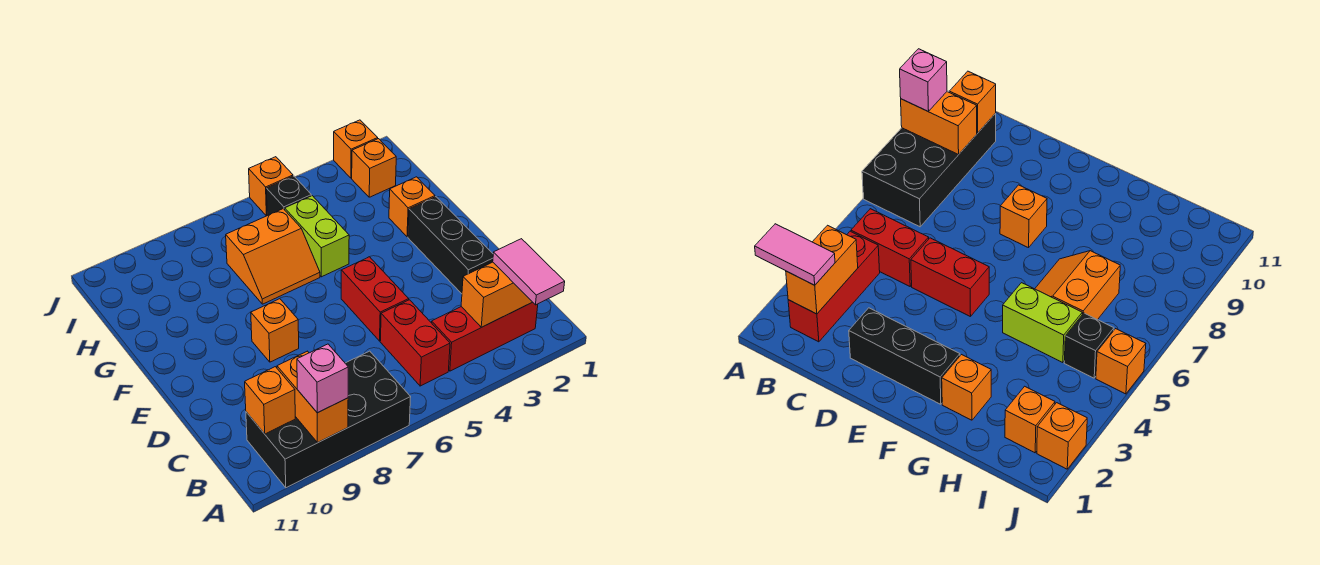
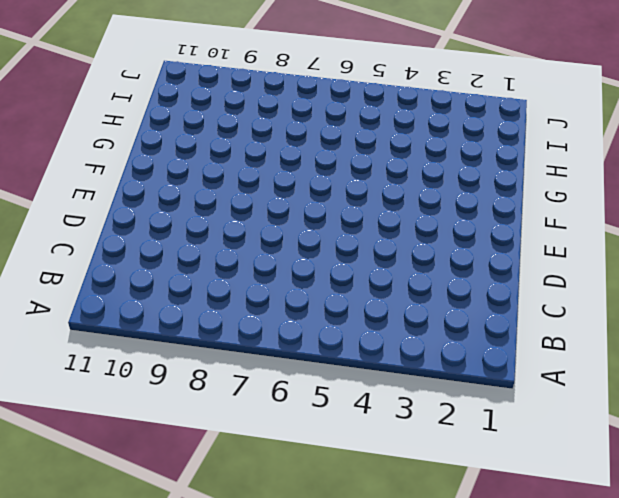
none -> black brick A7:B10 level 1
none -> red brick B2:B4 level 1
none -> red brick B5:C5 level 1

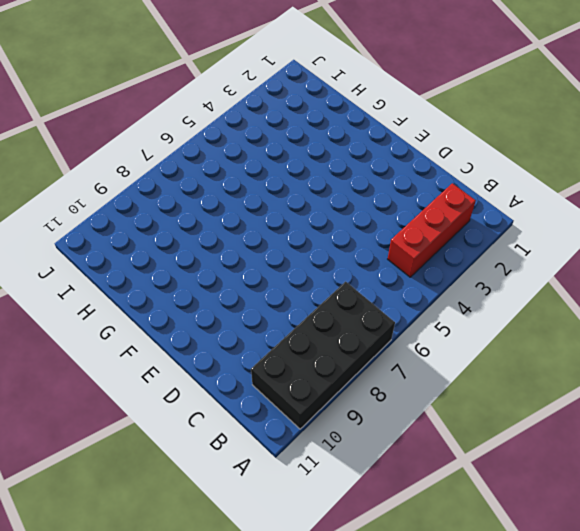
none -> red brick B5:C5 level 1
none -> black brick D2:F2 level 1
none -> red brick D5:E5 level 1

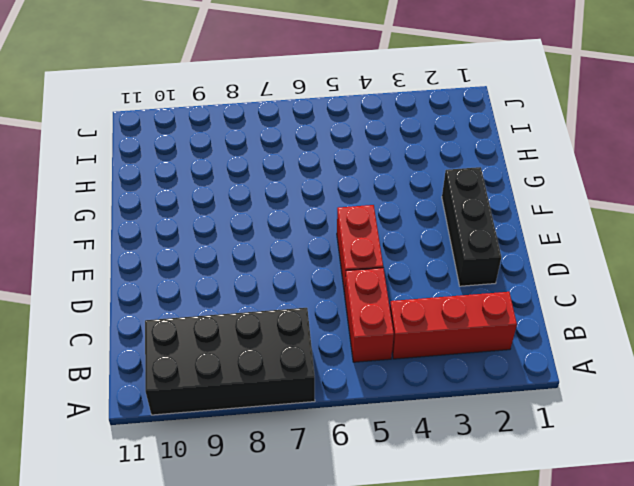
none -> orange brick E8 level 1
none -> orange brick G2 level 1
none -> lime brick G5:H5 level 1

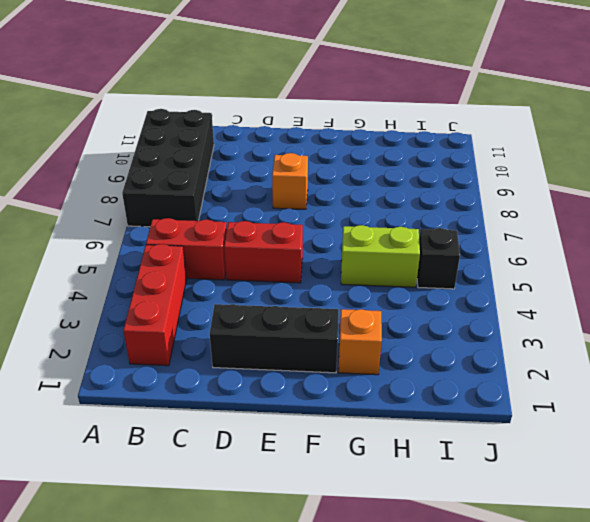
none -> orange slope G6:H7 level 1 top H
none -> orange brick I2 level 1
none -> orange brick J2 level 1

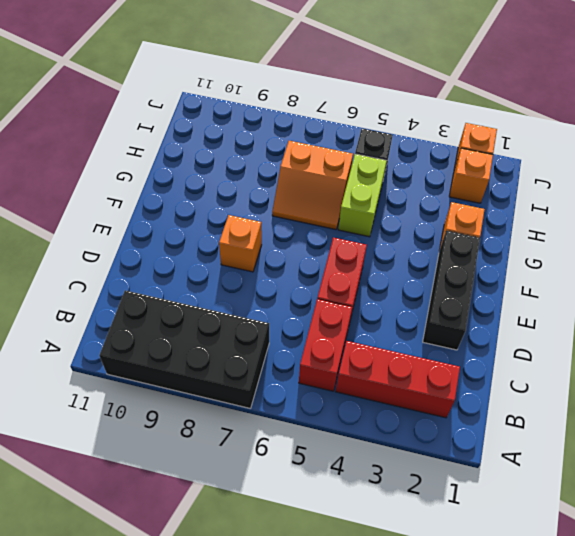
none -> orange brick J5 level 1
none -> orange brick A9:B9 level 2
none -> orange brick B2:B3 level 2

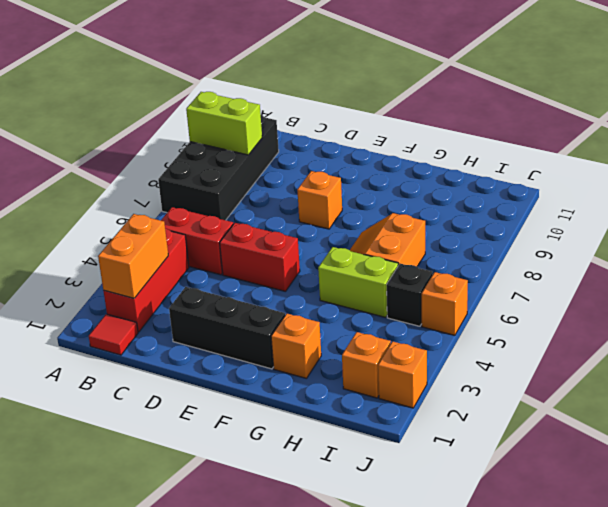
lime brick A9:B9 level 2 -> orange brick A9:B9 level 2
red tile B1 level 1 -> none
none -> orange brick B10 level 2
none -> pink tile A2:B2 level 3
none -> pink brick A9 level 3

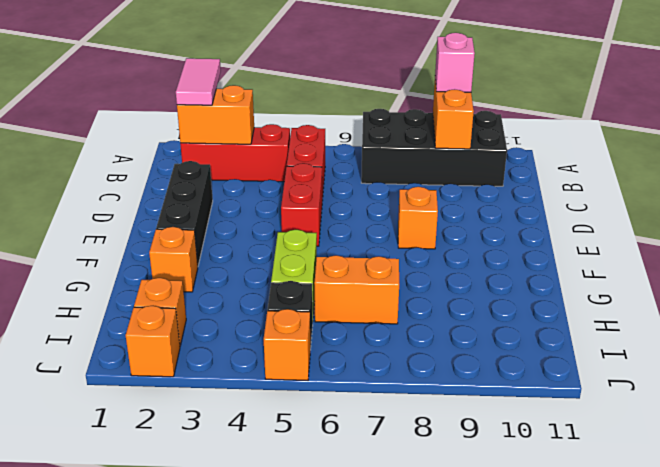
none -> orange brick B10 level 2

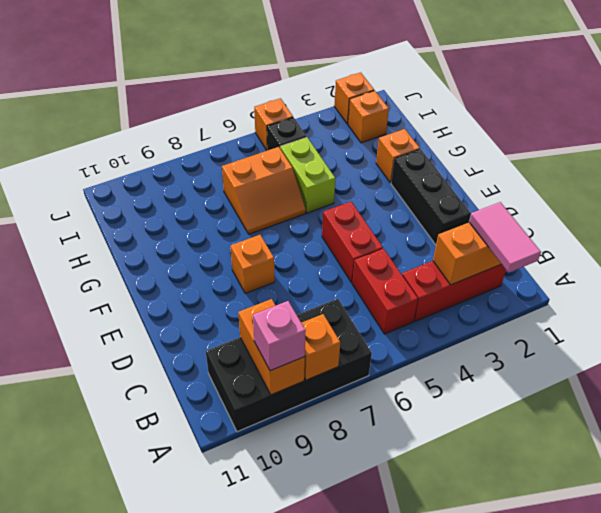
orange brick A8 level 2 -> orange brick B10 level 2

